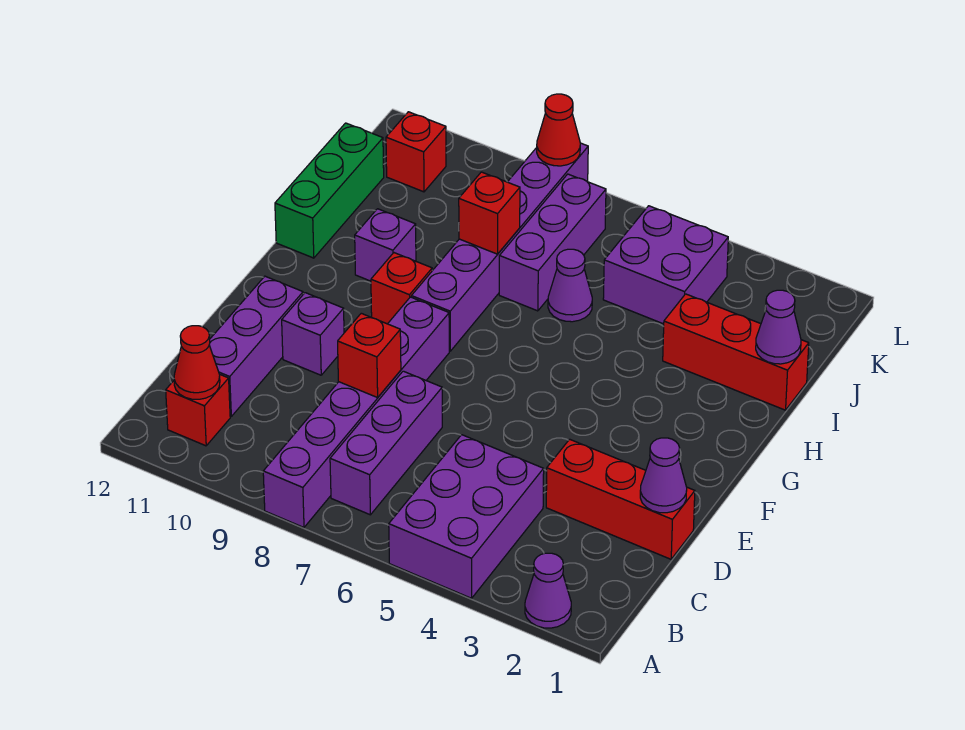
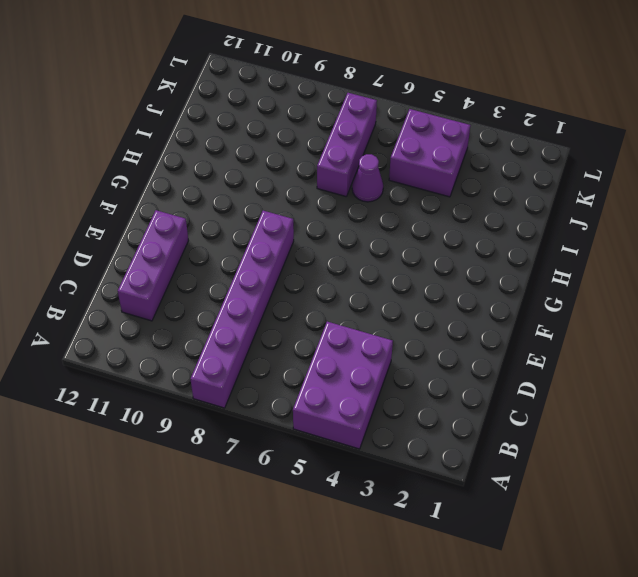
none -> purple cone A2 level 1
none -> purple brick B7:D7 level 1
none -> red brick B11 level 1

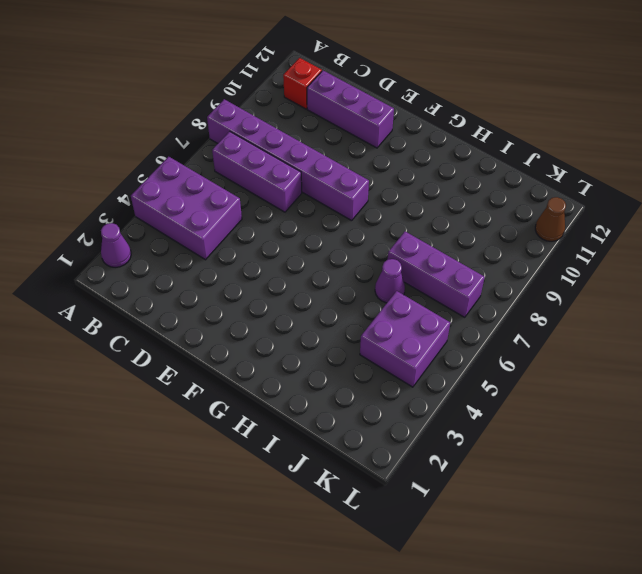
brown cone L11 level 1 -> none
none -> red brick D1:D3 level 1
none -> purple brick E10 level 1
none -> purple brick G8:L8 level 1

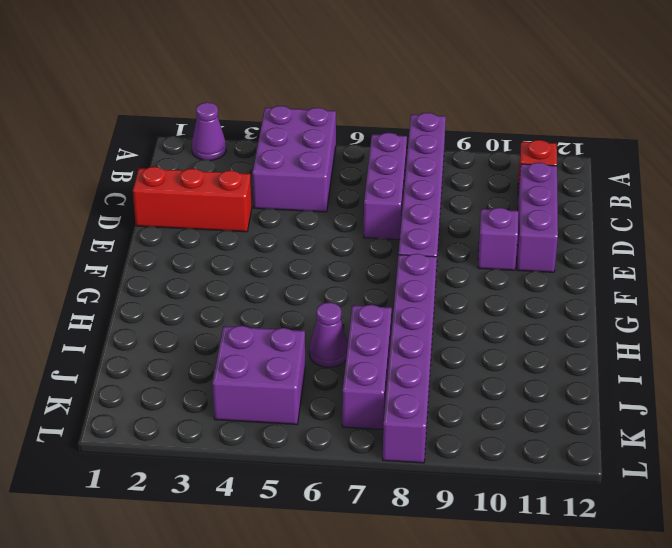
none -> red brick G9 level 1
none -> purple brick H10 level 1
none -> green brick H12:J12 level 1

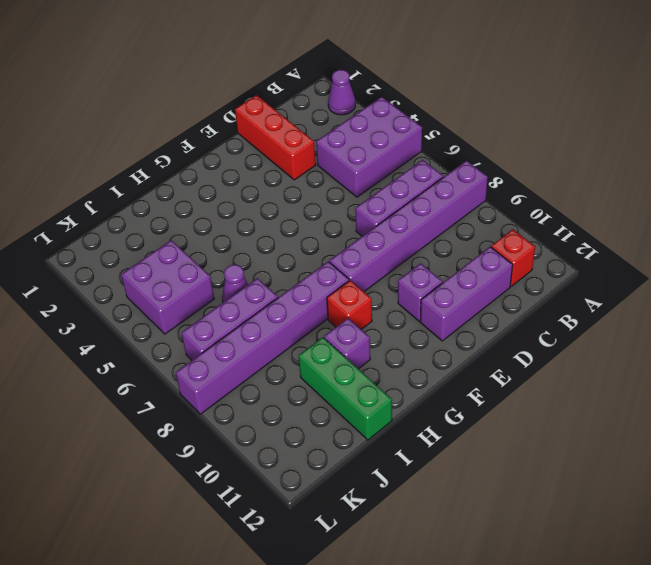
green brick I10:I12 level 1 -> green brick H12:J12 level 1
none -> red brick I1:I3 level 1
none -> red brick K11 level 1
none -> red cone B11 level 2

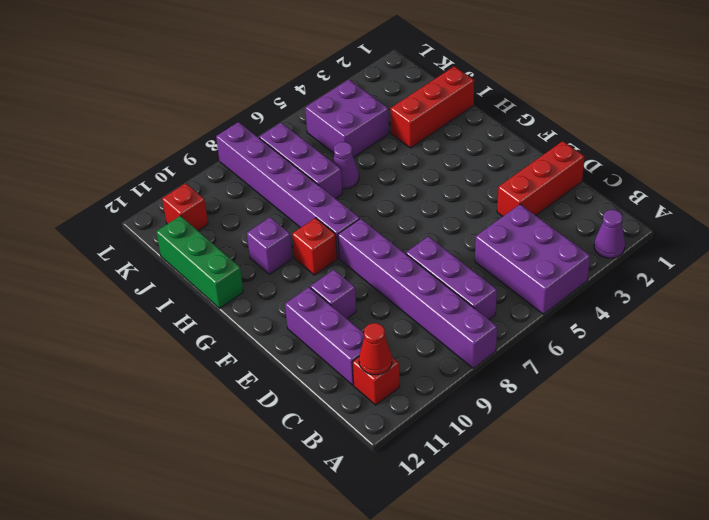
none -> purple cone D1 level 2
none -> red brick D8 level 2
none -> purple cone I1 level 2

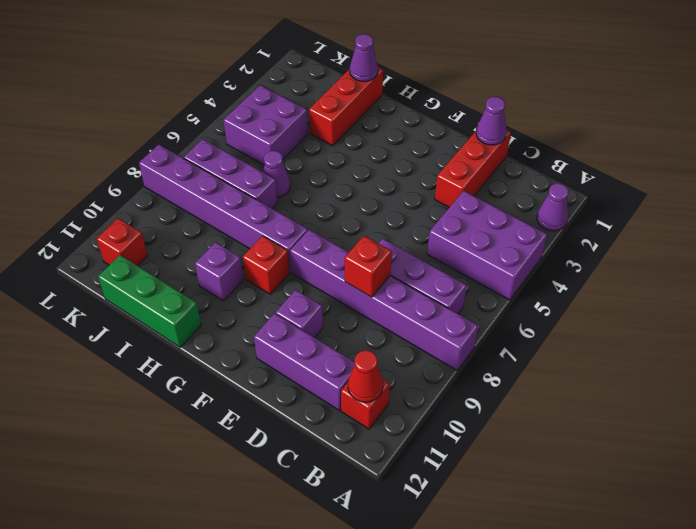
none -> red brick I8 level 2
none -> red cone L8 level 2

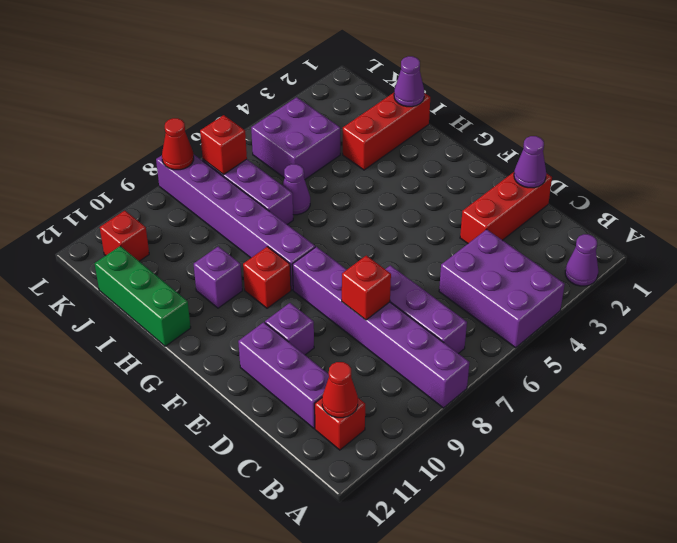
red brick K7 level 2 -> red brick I8 level 2

